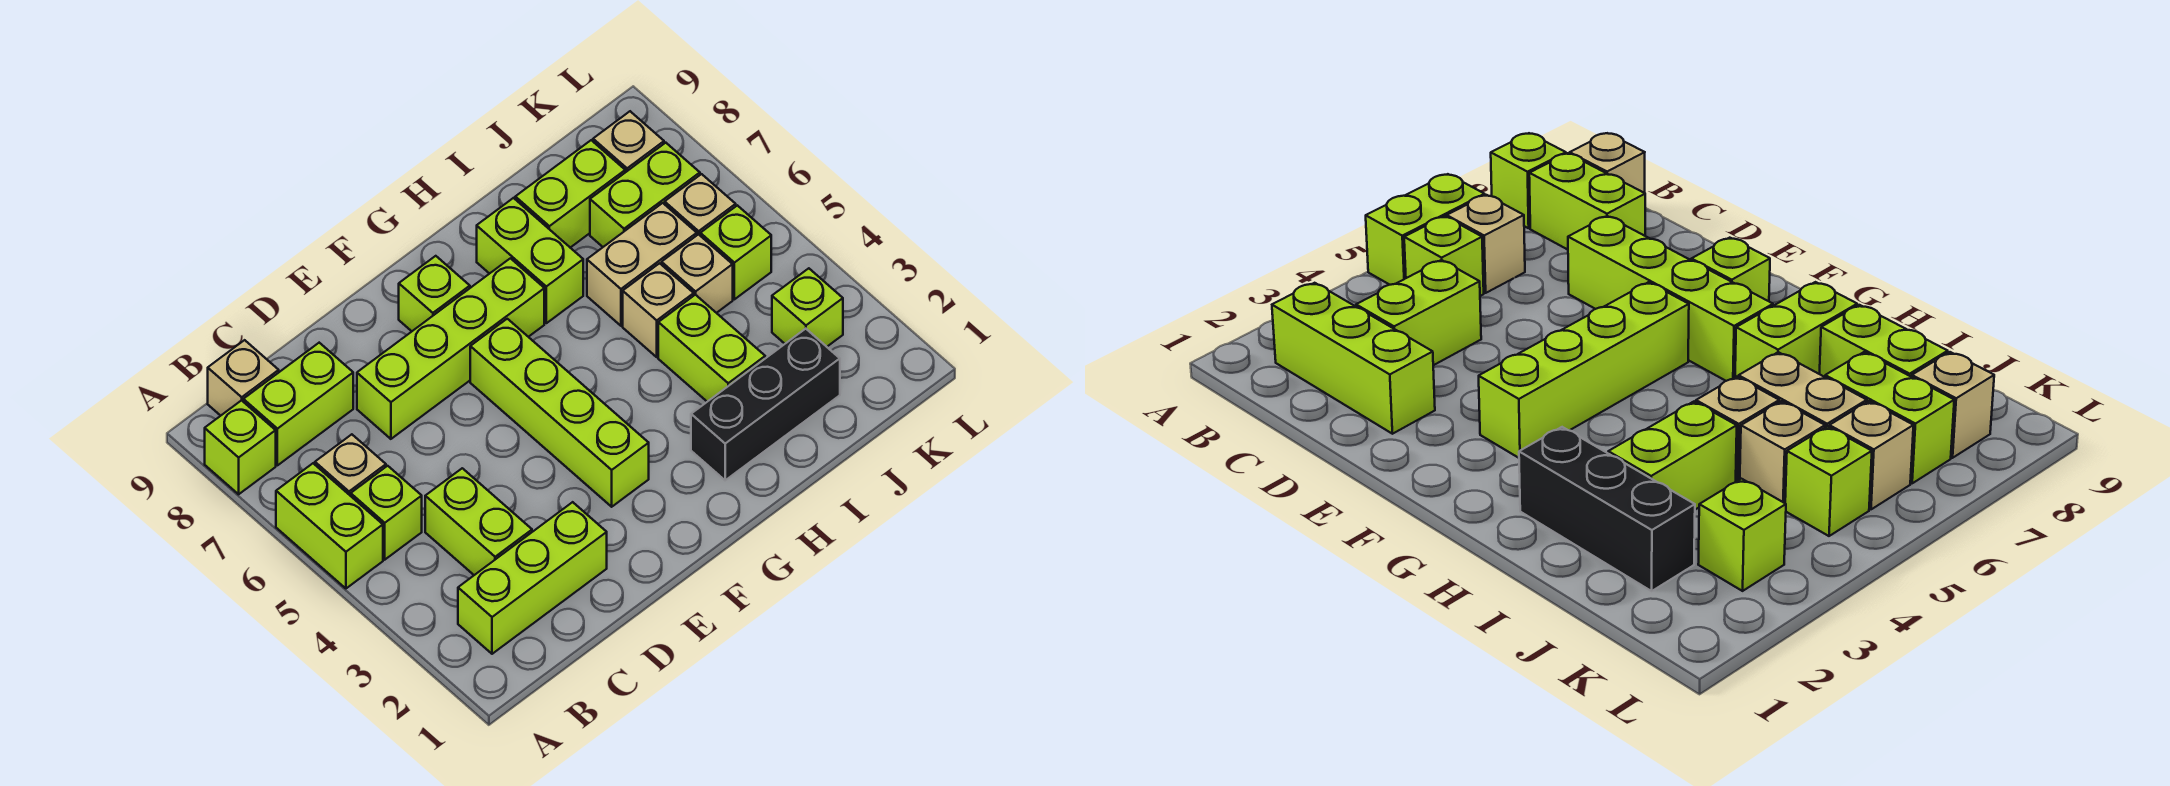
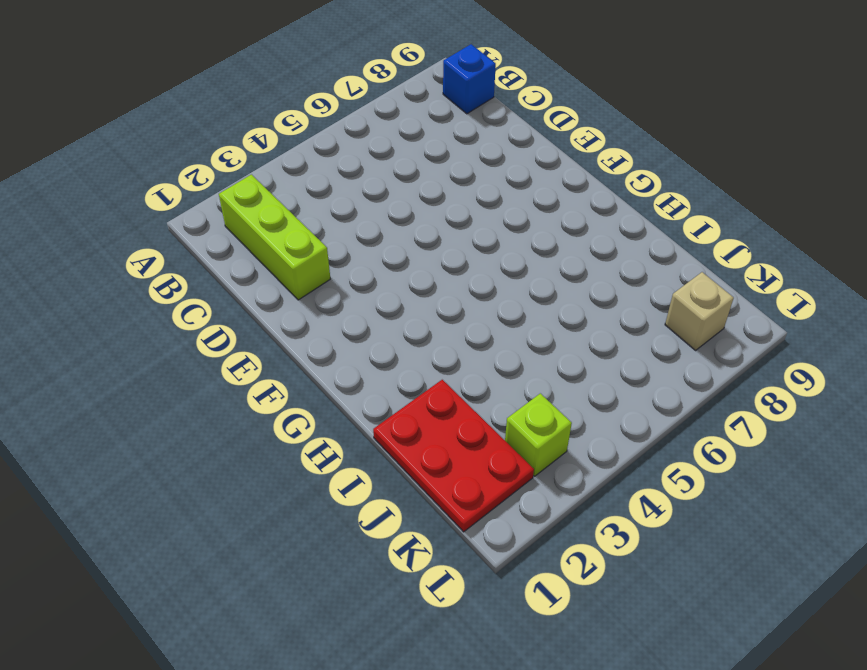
blue brick B9 level 1 -> tan brick B9 level 1
red plate I1:K2 level 1 -> black brick H2:J2 level 1
none -> lime brick A5:A6 level 1
none -> lime brick A8 level 1
none -> lime brick B5 level 1

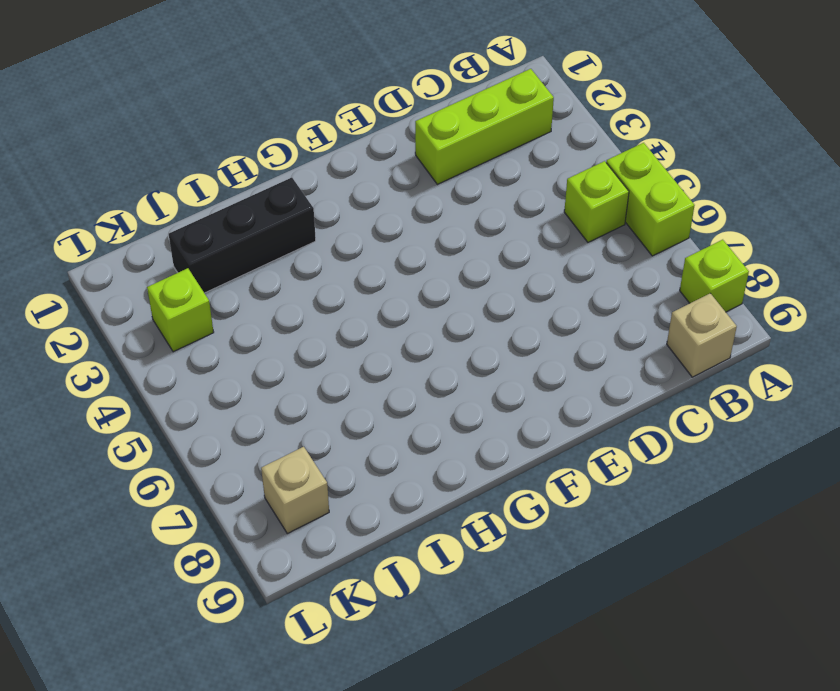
none -> tan brick B6 level 1
none -> lime brick B8:C8 level 1
none -> lime brick C3:C4 level 1

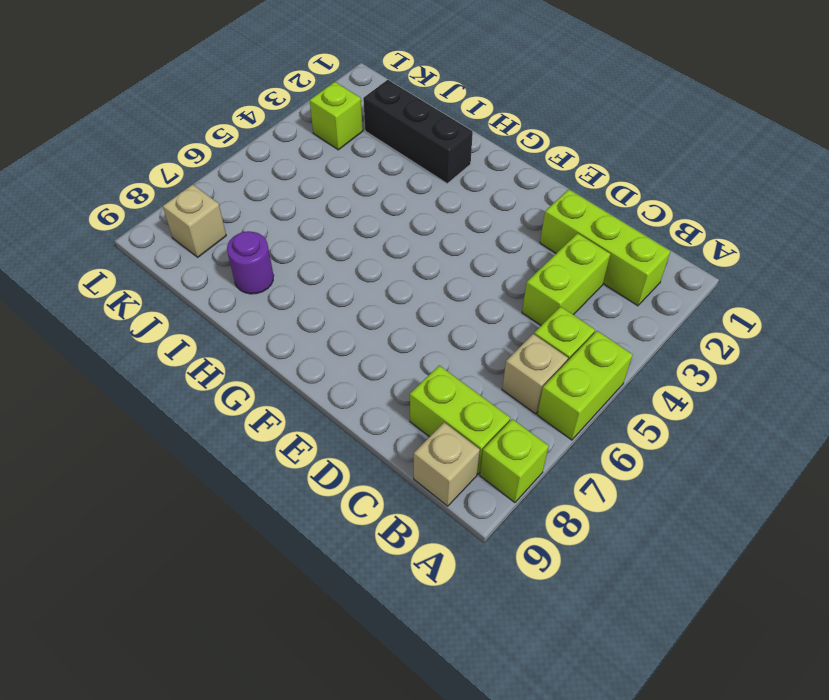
purple round brick I8 level 1 -> lime brick I8:J8 level 1
none -> lime brick D7:G7 level 1
none -> lime brick F3:F6 level 1
none -> lime brick F8 level 1

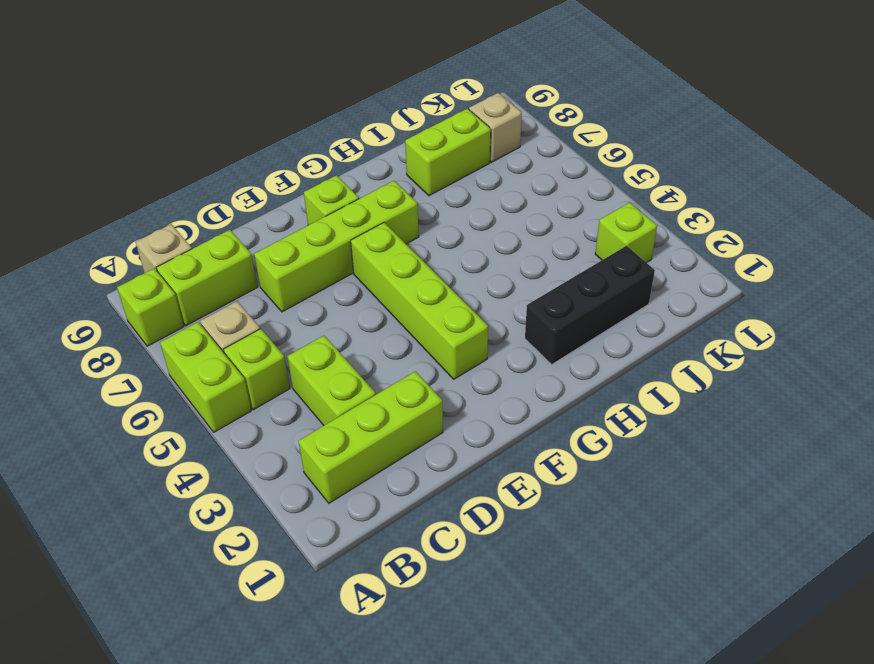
none -> lime brick H7:H8 level 1
none -> lime brick I3:I4 level 1
none -> tan brick I5 level 1

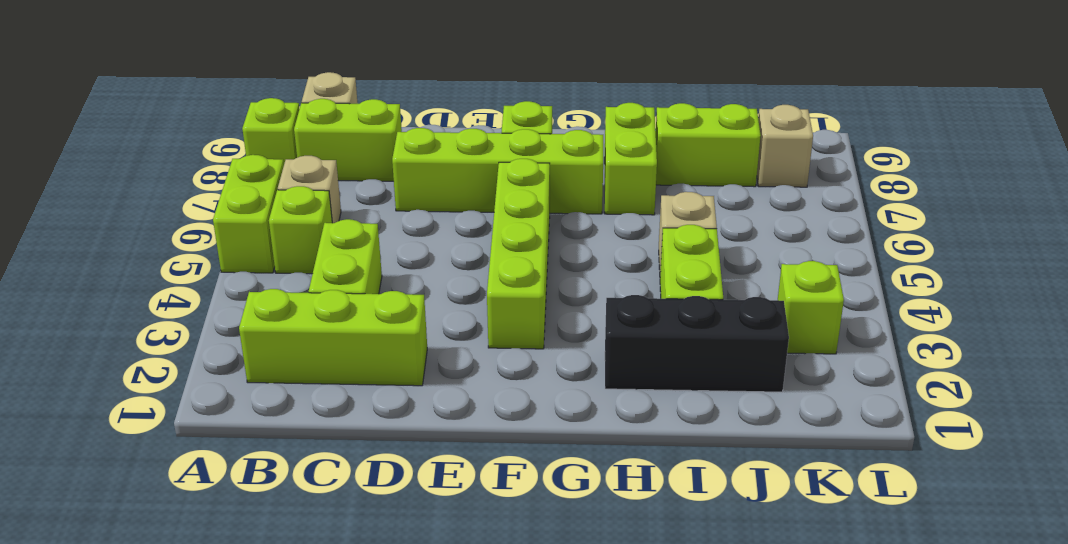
none -> tan brick I6:J6 level 1
none -> tan brick J5 level 1
none -> lime brick J7:K7 level 1

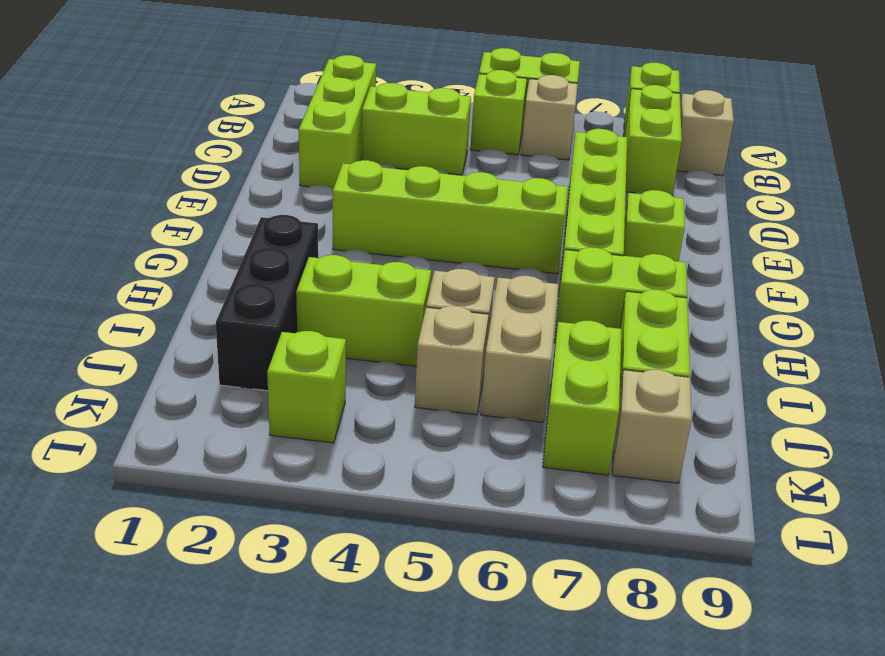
none -> lime brick K5 level 1
none -> tan brick K6 level 1

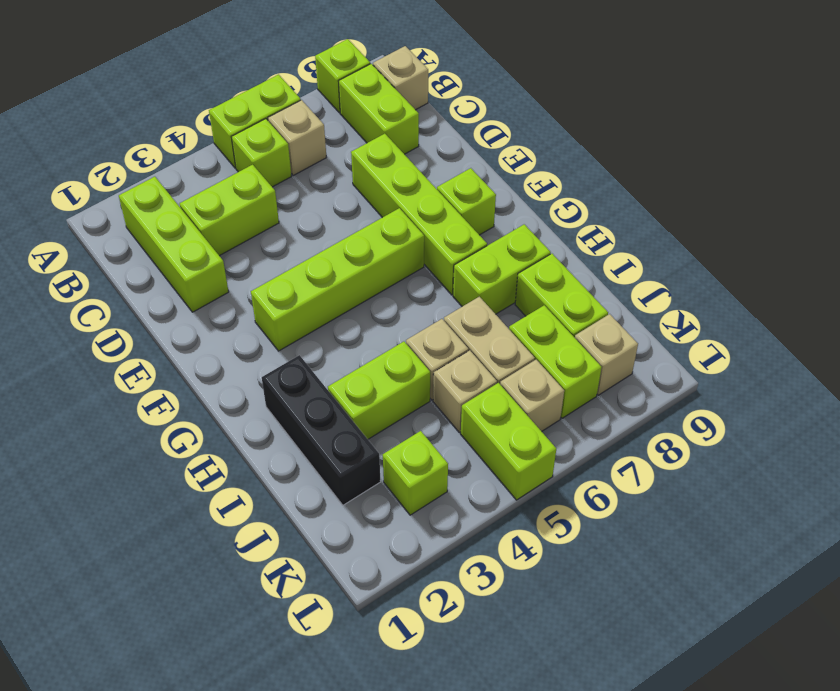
lime brick K5:L5 level 1 -> lime brick K5 level 1

